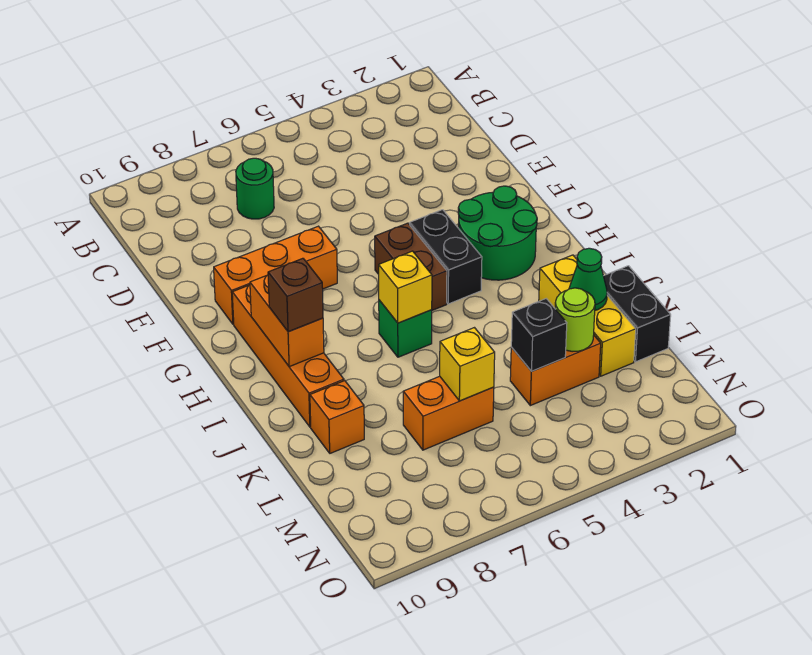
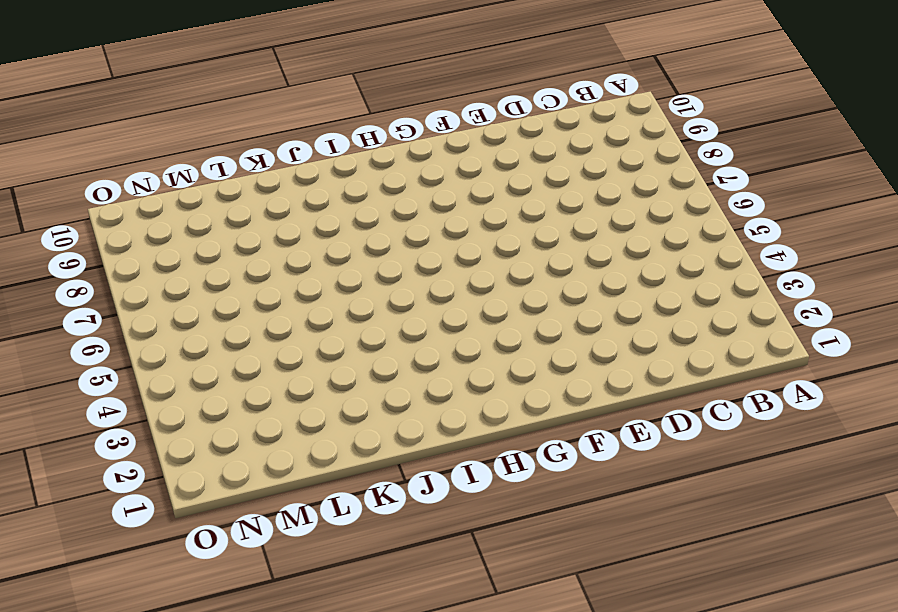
none -> green round brick C7 level 1
none -> orange brick F7:F9 level 1
none -> green round brick G2:H3 level 1

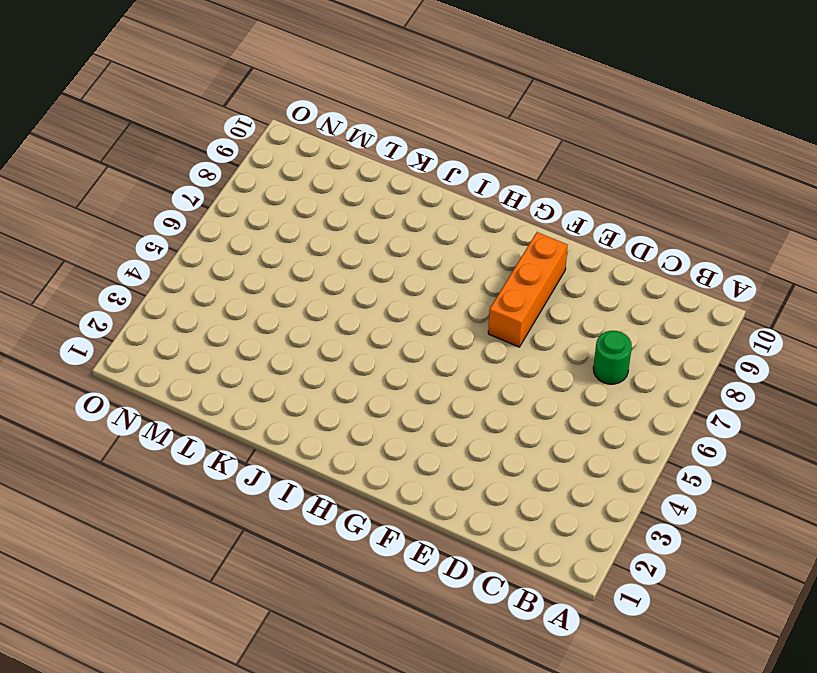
none -> green round brick G2:H3 level 1
none -> black brick G4:H4 level 1
none -> brown brick G5:H5 level 1

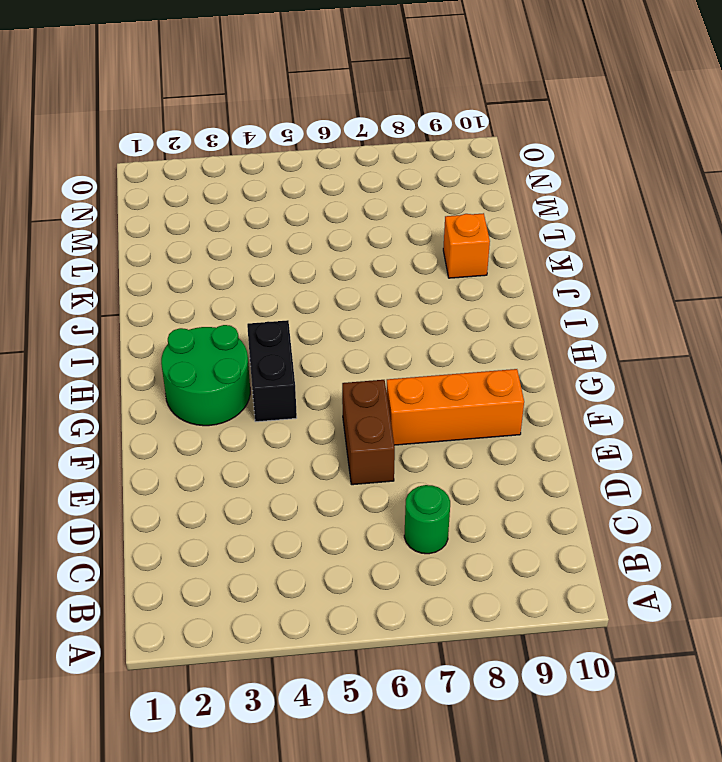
brown brick E6:F6 level 1 -> brown brick G5:H5 level 1
none -> orange brick G9:J9 level 1
none -> green brick I6 level 1
none -> yellow brick J2:L2 level 1

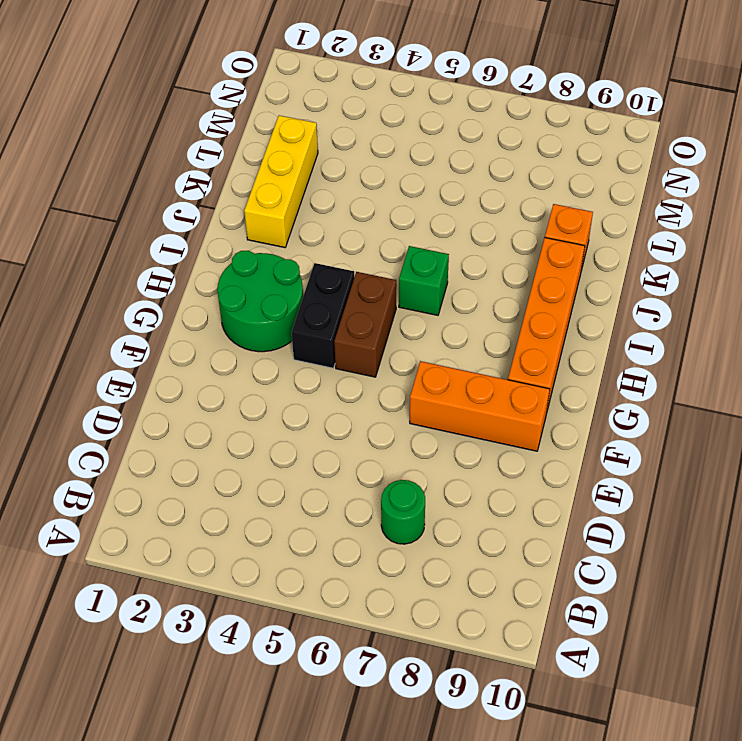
none -> black brick K1:L1 level 1
none -> orange brick L3:L4 level 1
none -> orange brick L6:L7 level 1

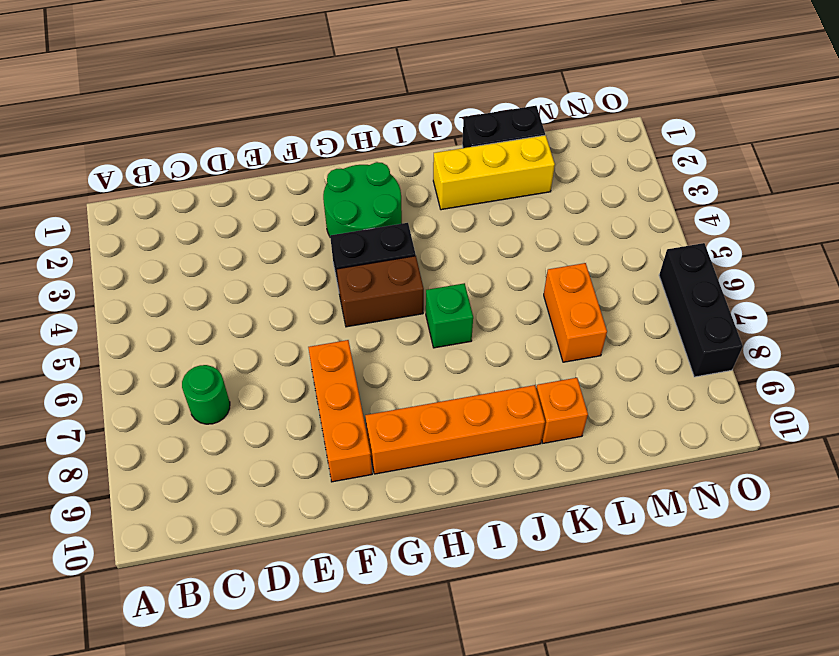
black brick O6:O8 level 1 -> none
none -> orange brick L3:L4 level 1
none -> orange brick H9:I9 level 2
none -> yellow brick I6 level 2

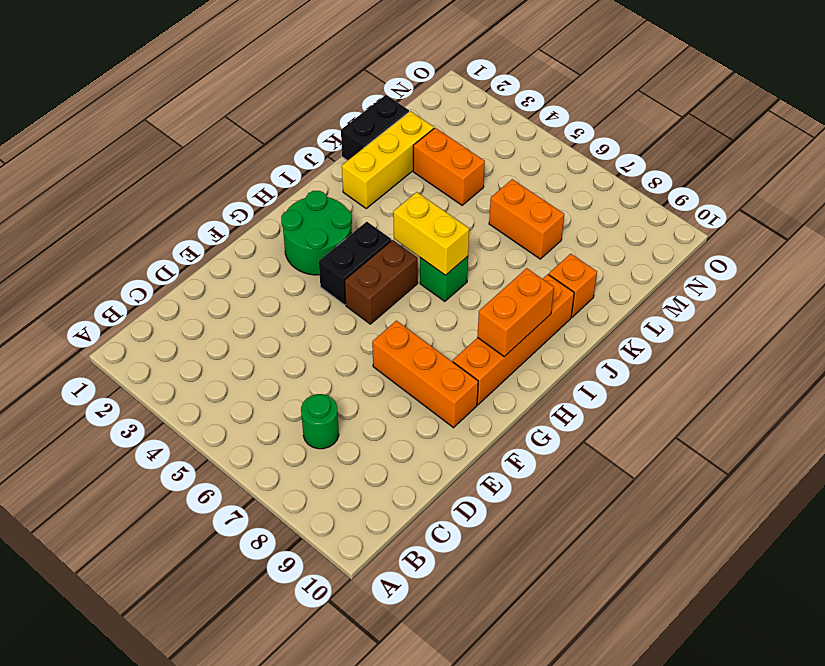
yellow brick I5:I6 level 2 -> yellow brick I6 level 2
none -> green cone K2 level 2
none -> lime round brick L3 level 2
none -> black brick L4 level 2

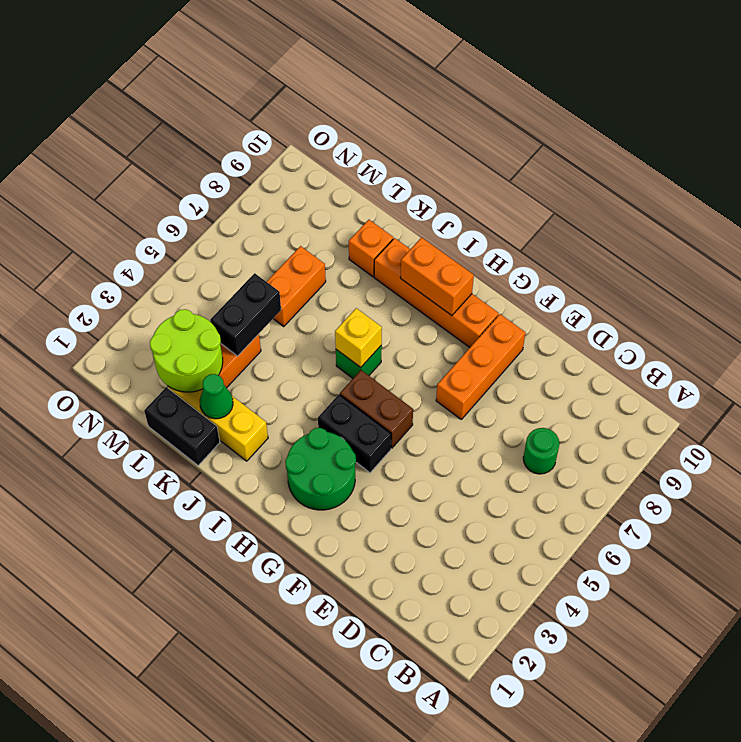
lime round brick L2:M3 level 2 -> lime round brick L3 level 2
black brick L4:L5 level 2 -> black brick L4 level 2
none -> yellow brick L6 level 2
none -> brown brick I9 level 3

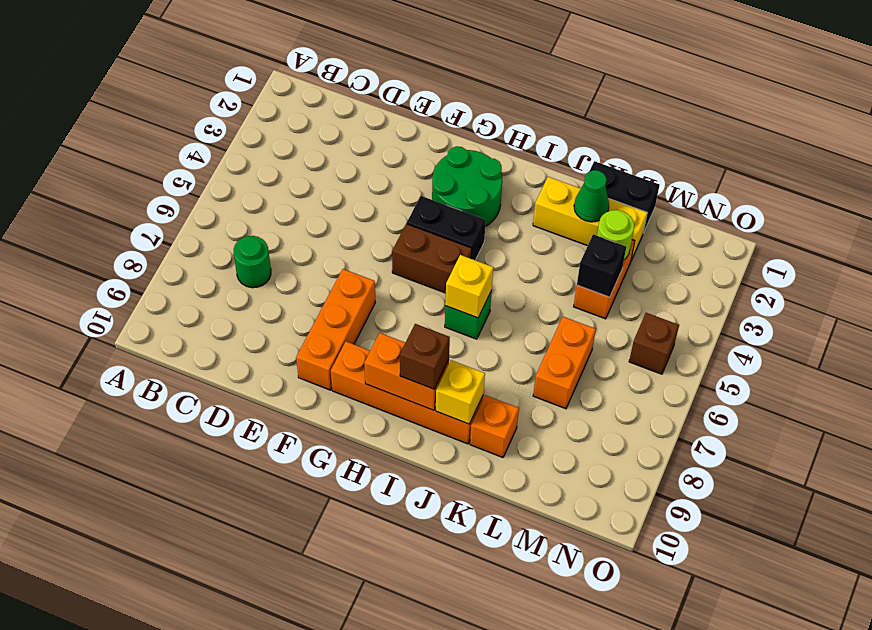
yellow brick J9 level 2 -> yellow brick L6 level 2
brown brick N5 level 1 -> none

